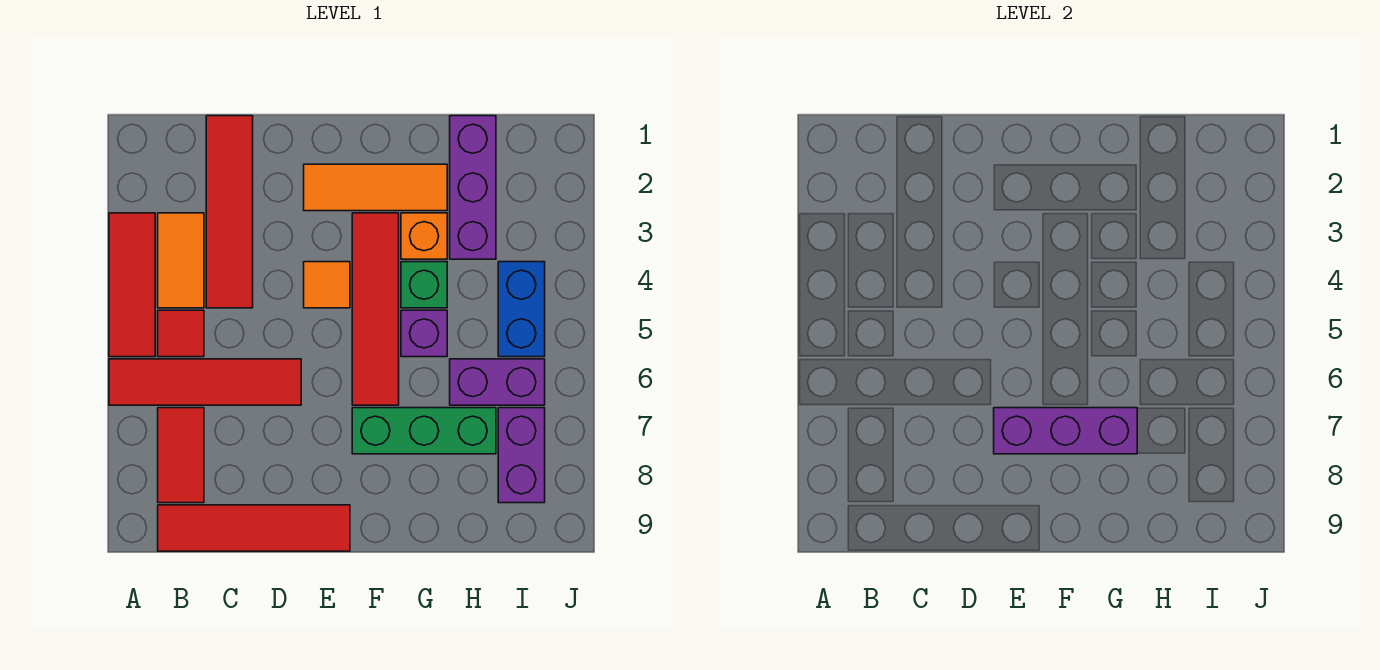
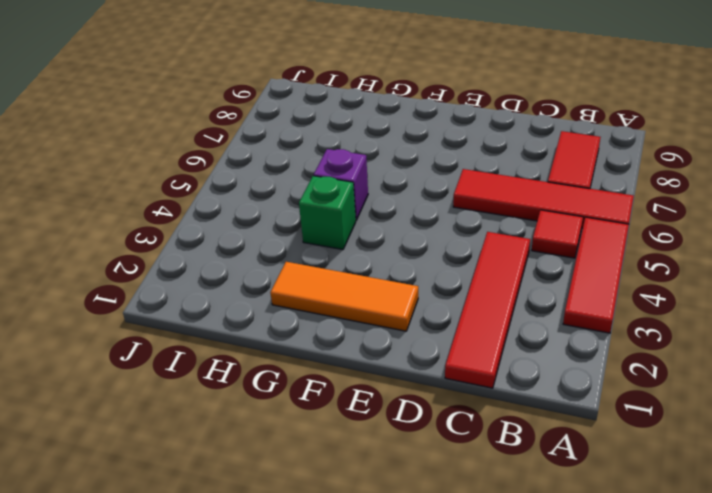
none -> orange tile B3:B4 level 1
none -> red tile B9:E9 level 1
none -> orange tile E4 level 1

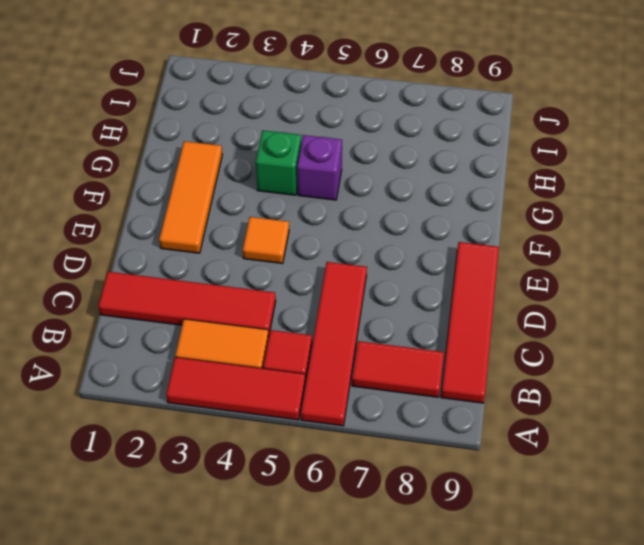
none -> red tile F3:F6 level 1
none -> green brick F7:H7 level 1
none -> orange brick G3 level 1

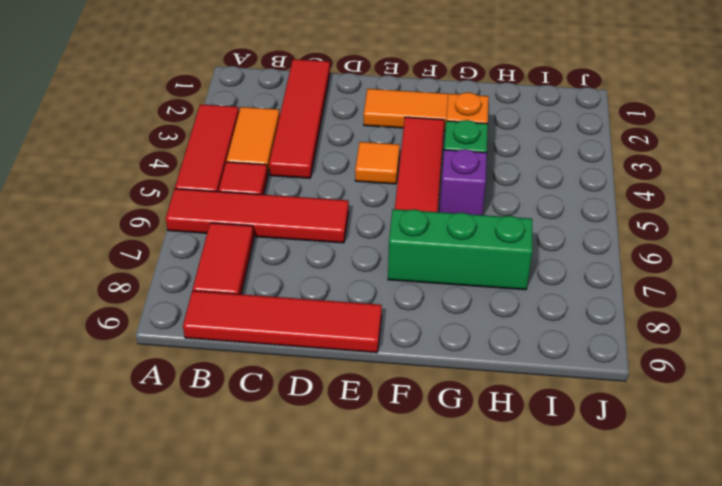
none -> purple brick H1:H3 level 1
none -> purple brick H6:I6 level 1
none -> blue brick I4:I5 level 1

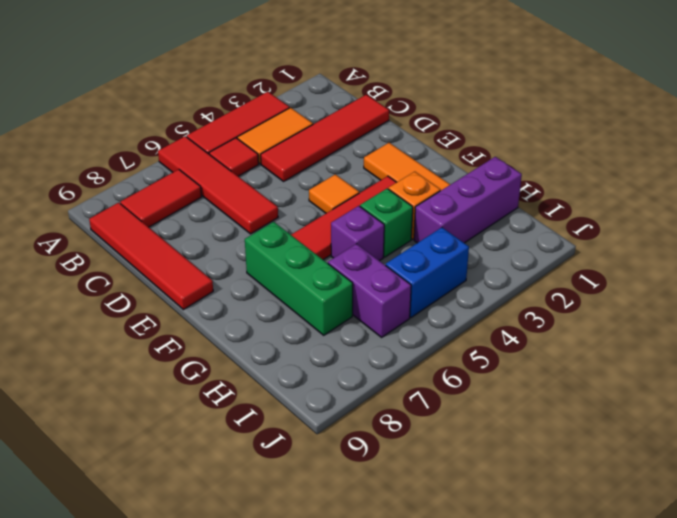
none -> purple brick I7:I8 level 1
none -> purple brick E7:G7 level 2

